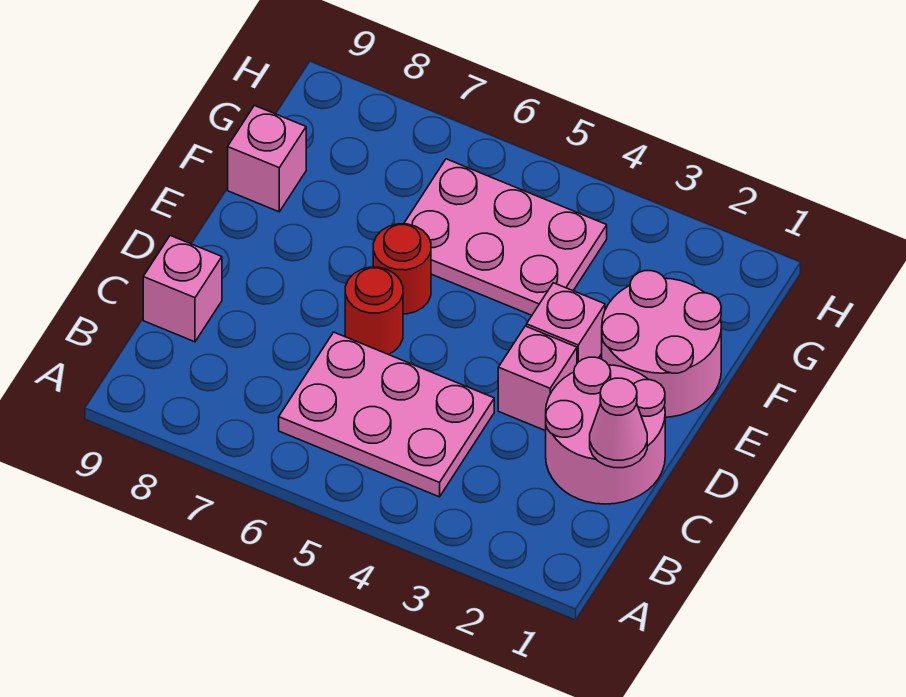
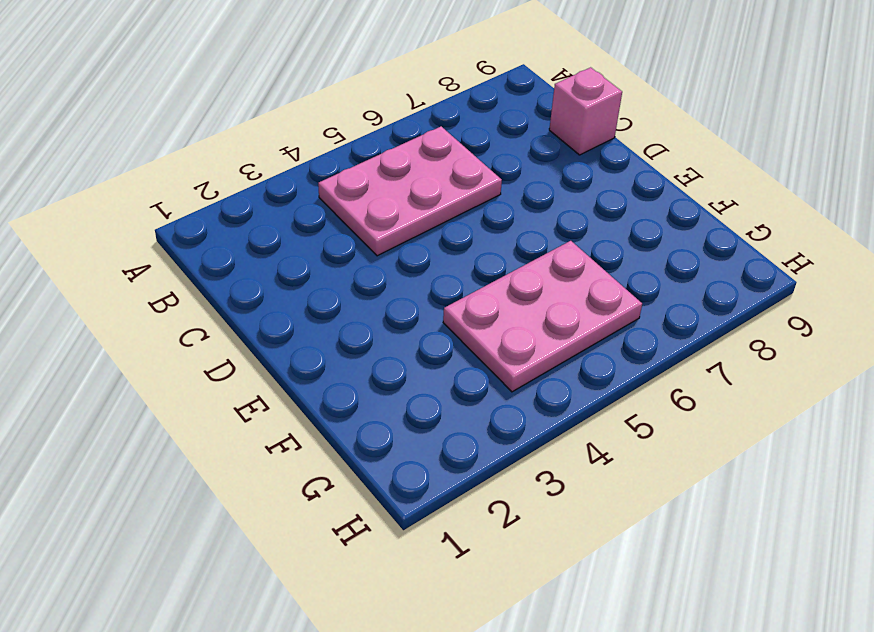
none -> pink round brick C1:D2 level 1
none -> pink brick D3 level 1

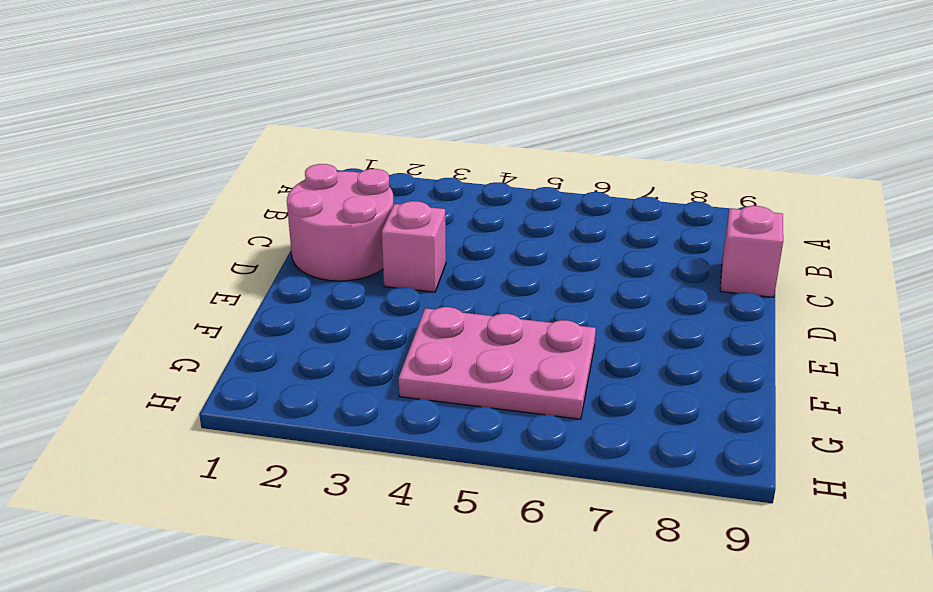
none -> pink plate B4:C6 level 1
none -> red round brick D6 level 1

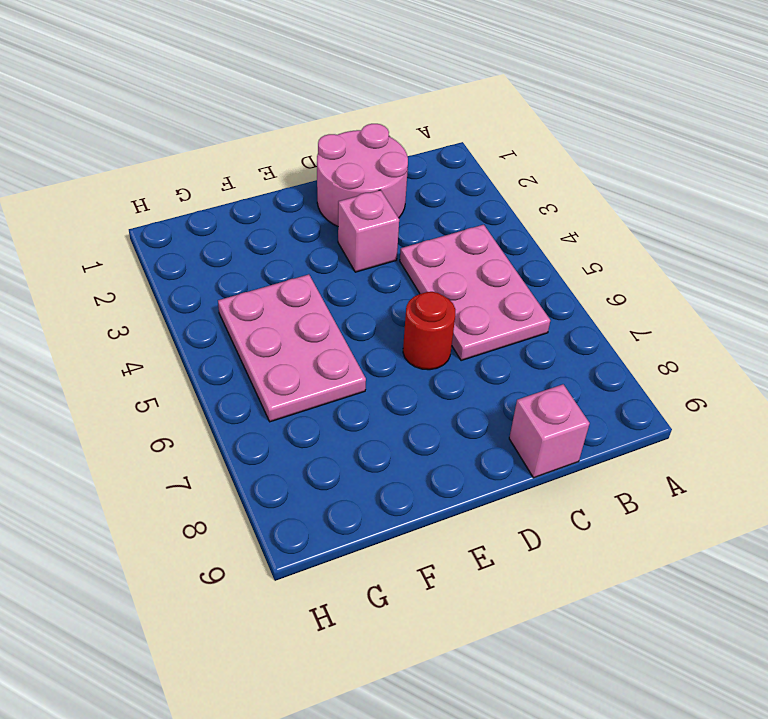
none -> pink round brick E1:F2 level 1
none -> pink brick E3 level 1

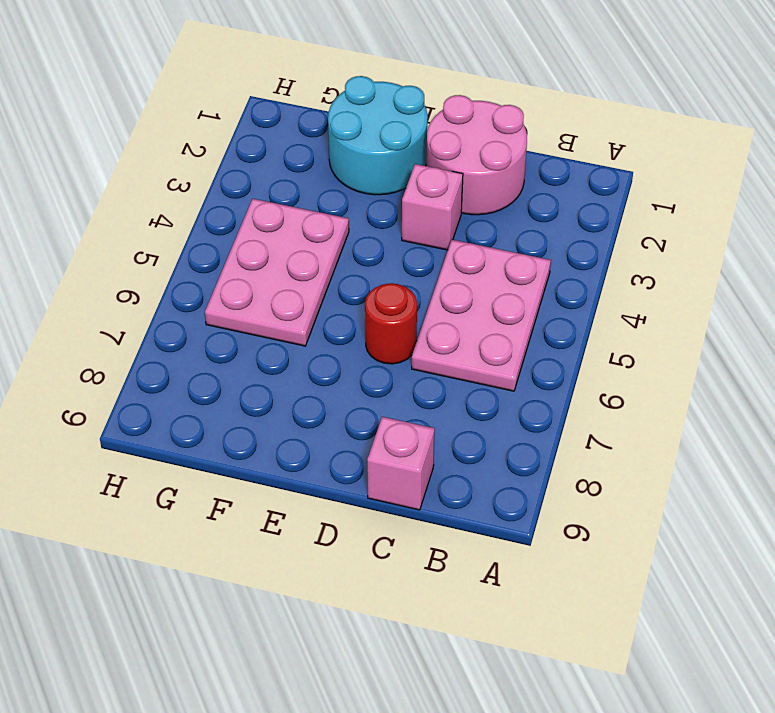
cyan round brick E1:F2 level 1 -> pink round brick E1:F2 level 1
none -> pink brick E3 level 1
none -> red round brick E6 level 1

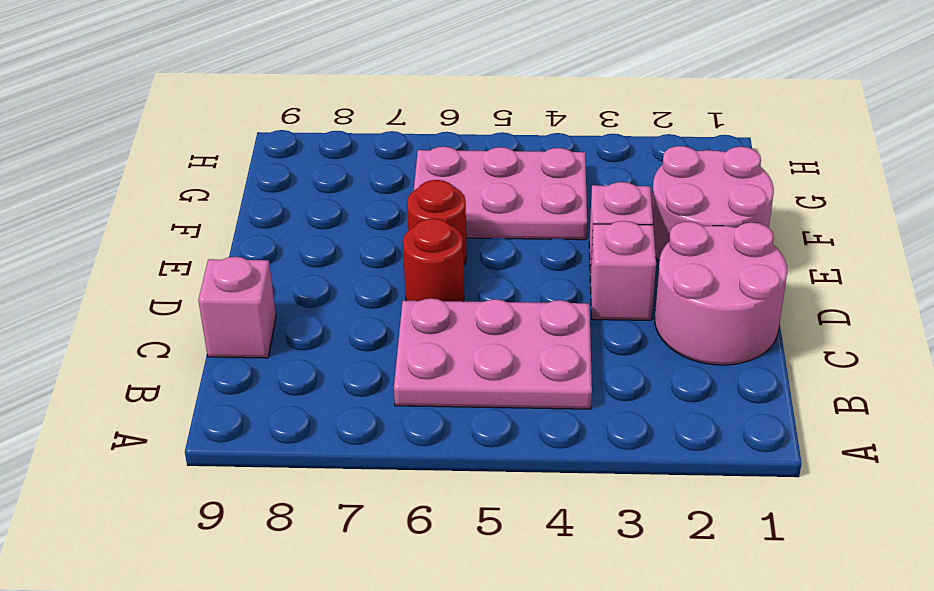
none -> pink brick F9 level 1
none -> pink cone C1 level 2

